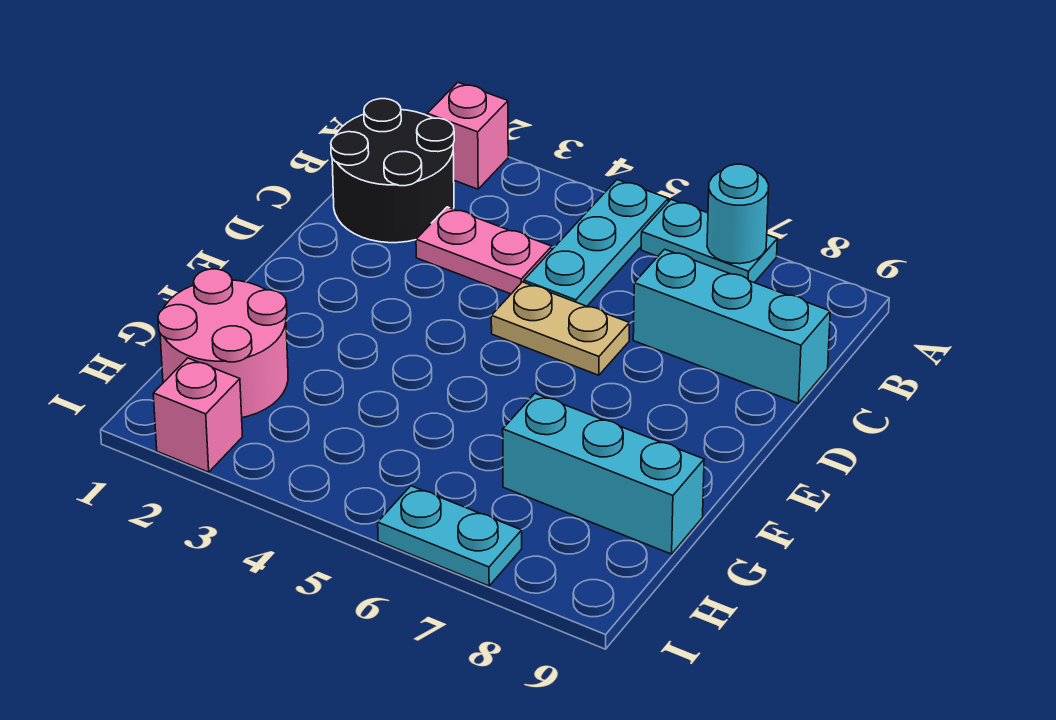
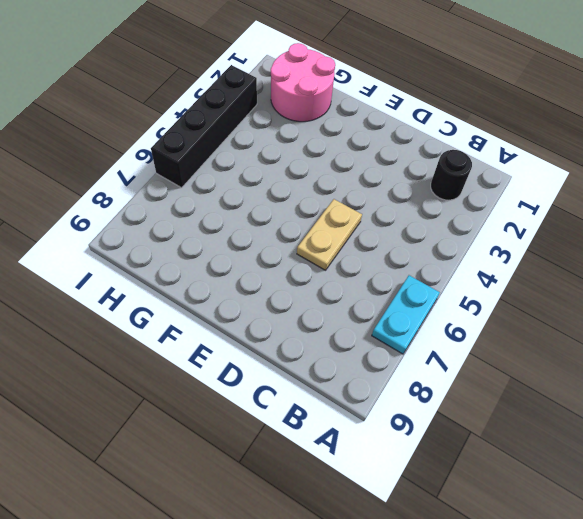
black round brick B2 level 1 -> black round brick B1:C2 level 1
black brick I3:I6 level 1 -> cyan plate I6:I7 level 1
none -> pink brick A2 level 1
none -> cyan plate A5:C5 level 1
none -> pink plate C3:C4 level 1

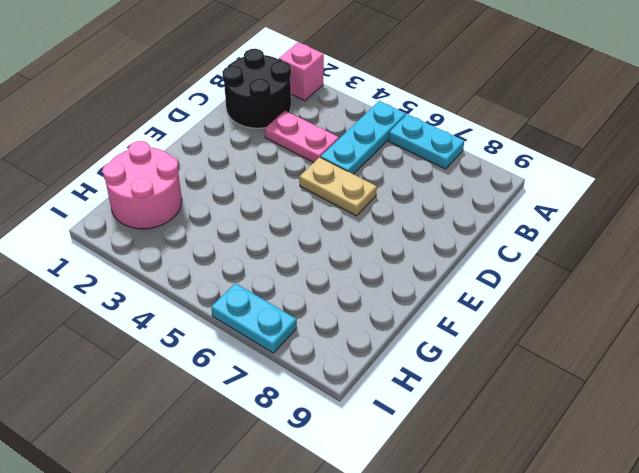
none -> cyan brick C7:C9 level 1
none -> cyan brick G7:G9 level 1
none -> pink brick I2 level 1

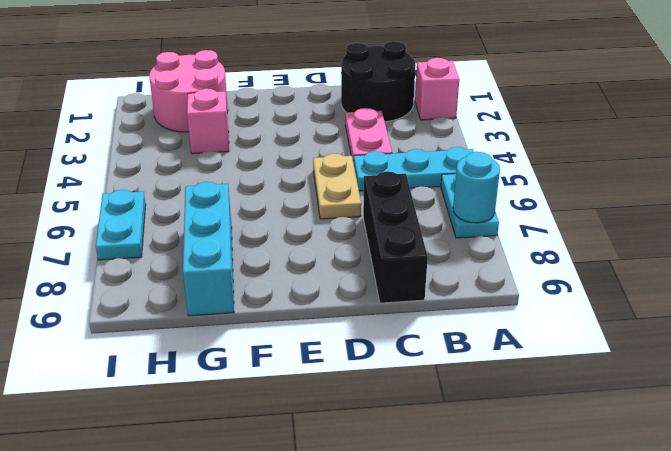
black brick C7:C9 level 1 -> cyan brick C7:C9 level 1
pink brick G3 level 1 -> pink brick I2 level 1

